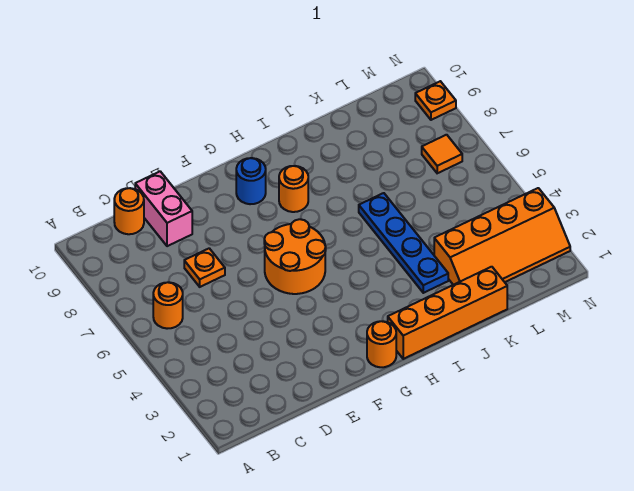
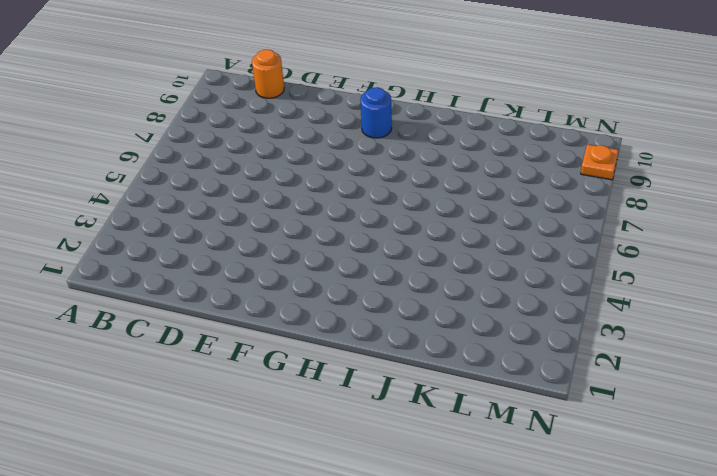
none -> orange round brick B6 level 1
none -> orange plate D7 level 1
none -> pink brick D9:D10 level 1

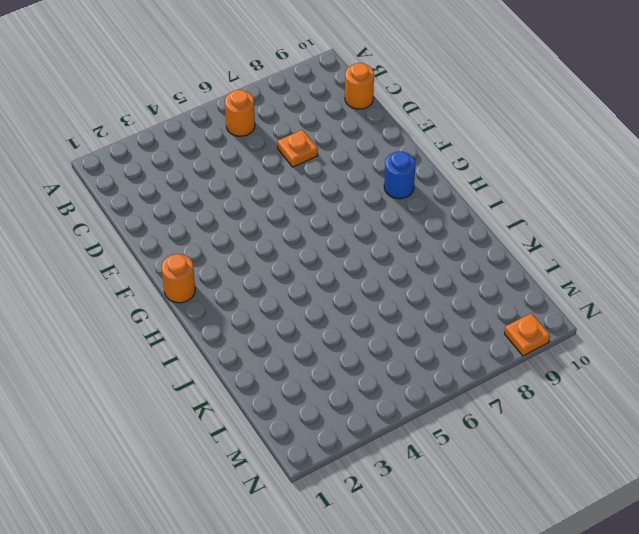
none -> pink brick D9:D10 level 1
none -> orange round brick F5:G6 level 1
none -> orange brick H1:K1 level 1

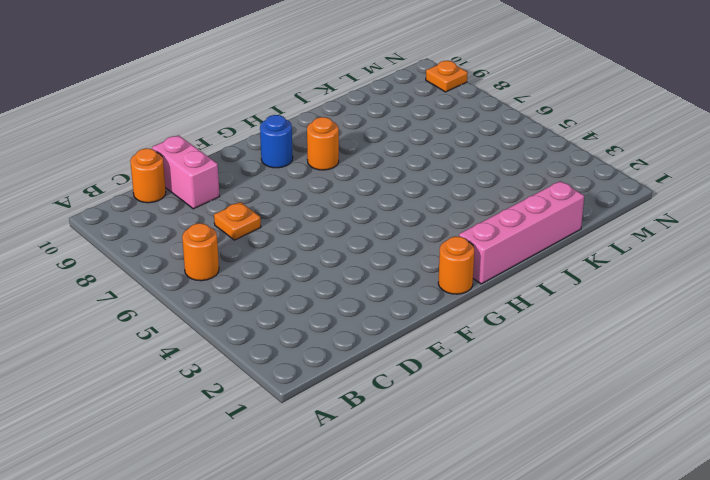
pink brick H1:K1 level 1 -> orange brick H1:K1 level 1
none -> orange round brick F5:G6 level 1
none -> blue plate J3:J6 level 1
none -> orange slope K2:N3 level 1 top 3

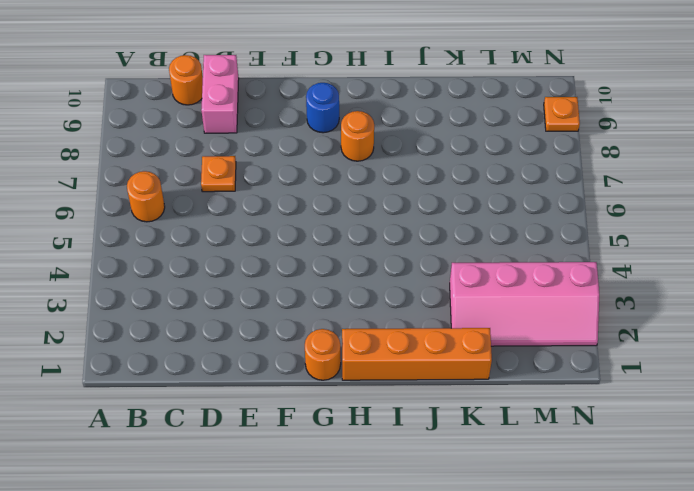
pink slope K2:N3 level 1 top 3 -> orange slope K2:N3 level 1 top 3
none -> orange round brick F5:G6 level 1
none -> blue plate J3:J6 level 1
none -> orange tile M7 level 1

